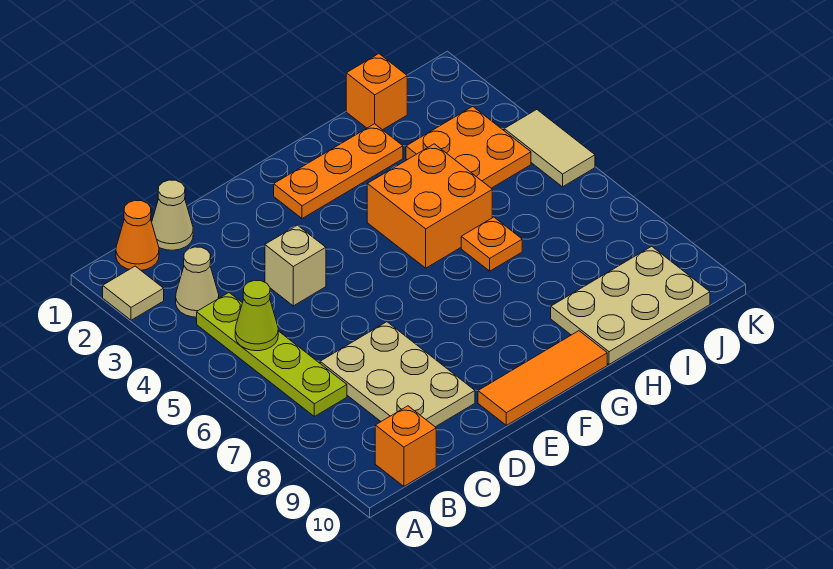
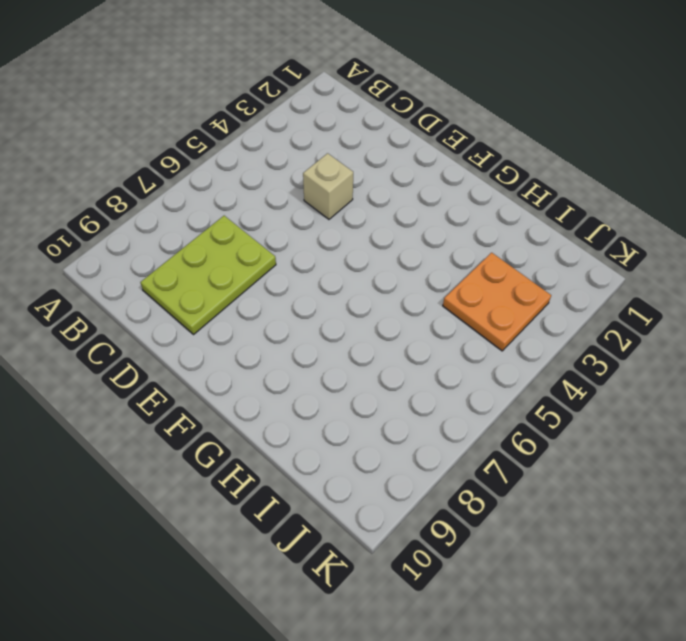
lime plate C7:D9 level 1 -> tan plate C7:D9 level 1
none -> tan tile A2 level 1
none -> orange cone B1 level 1
none -> tan cone B3 level 1

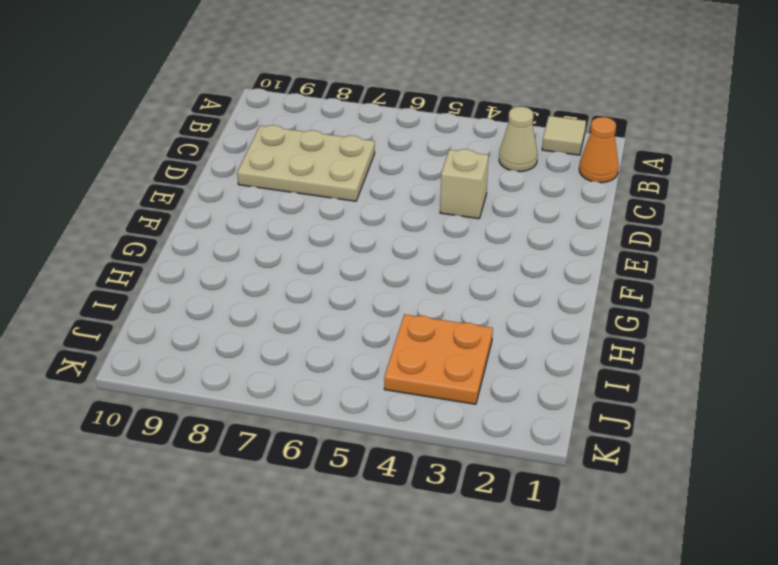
none -> lime plate B4:B7 level 1
none -> orange brick B10 level 1
none -> tan cone C1 level 1

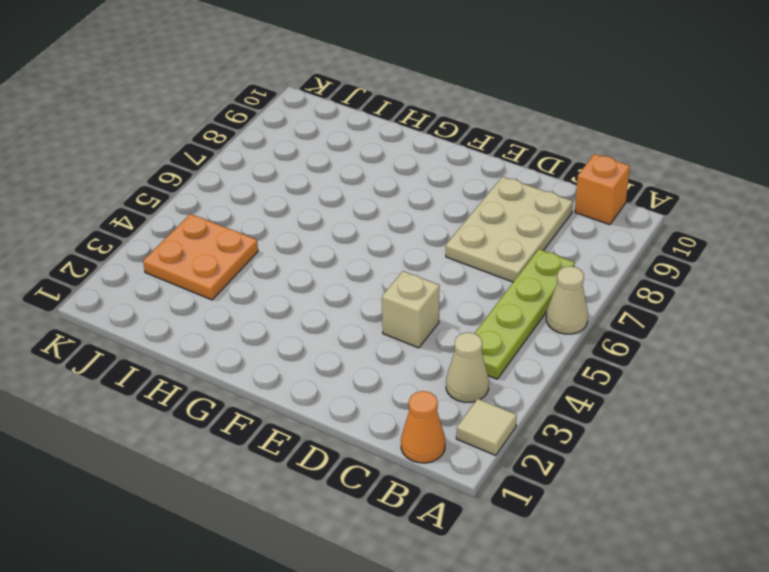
tan cone A6 level 1 -> tan cone C1 level 1
none -> orange tile E10:G10 level 1
none -> orange plate F2:H2 level 1
none -> orange brick G4:H5 level 1

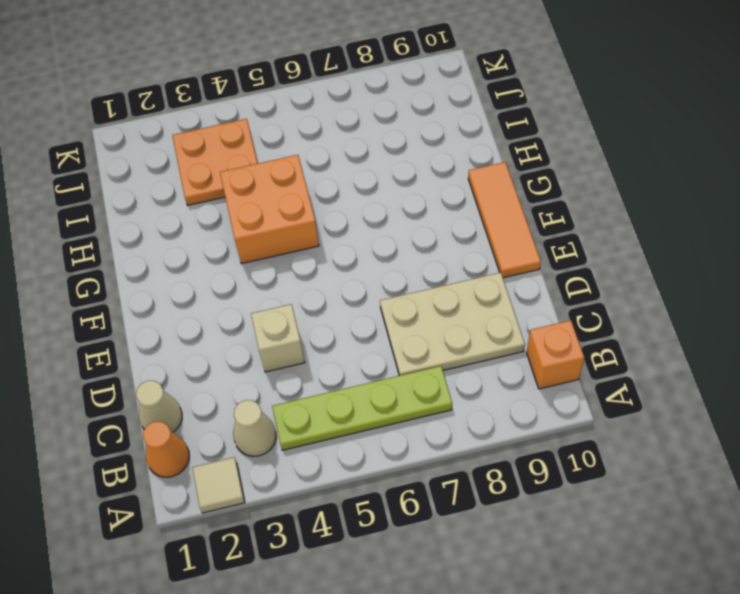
none -> orange plate F2:H2 level 1
none -> orange plate H6 level 1
none -> tan plate H9:J10 level 1

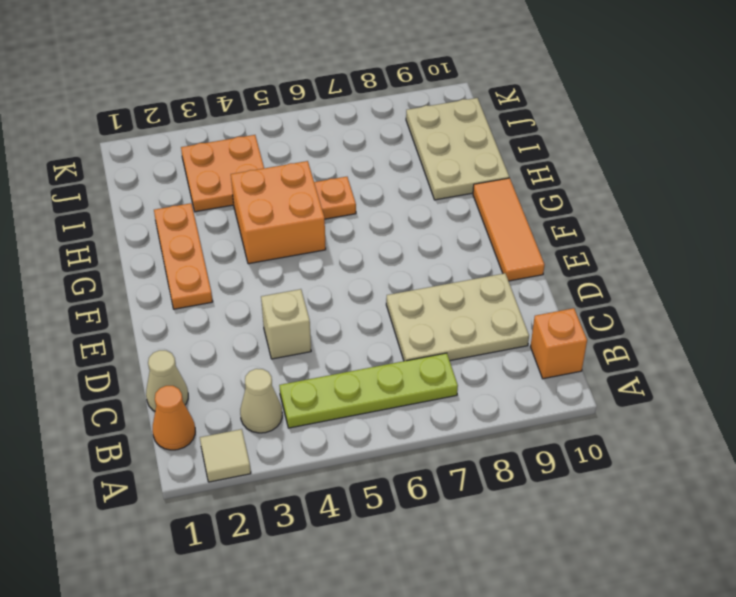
none -> orange brick I1 level 1
none -> tan tile K4:K5 level 1
none -> lime cone B5 level 2

